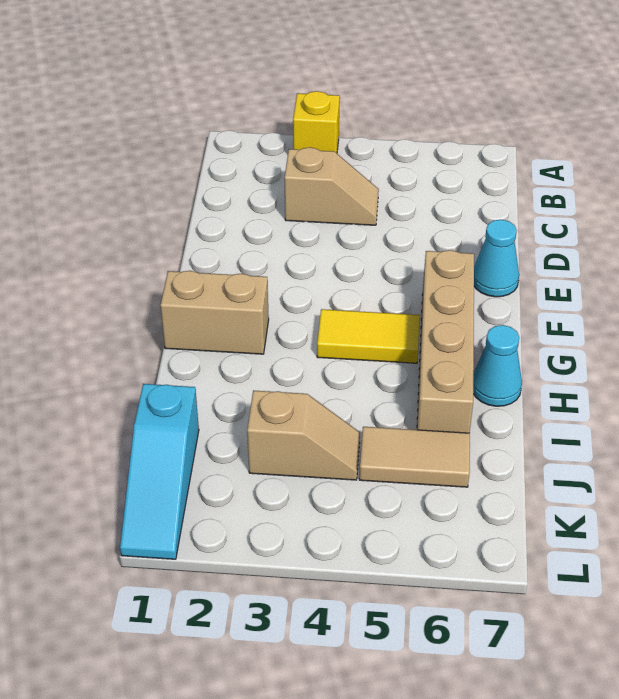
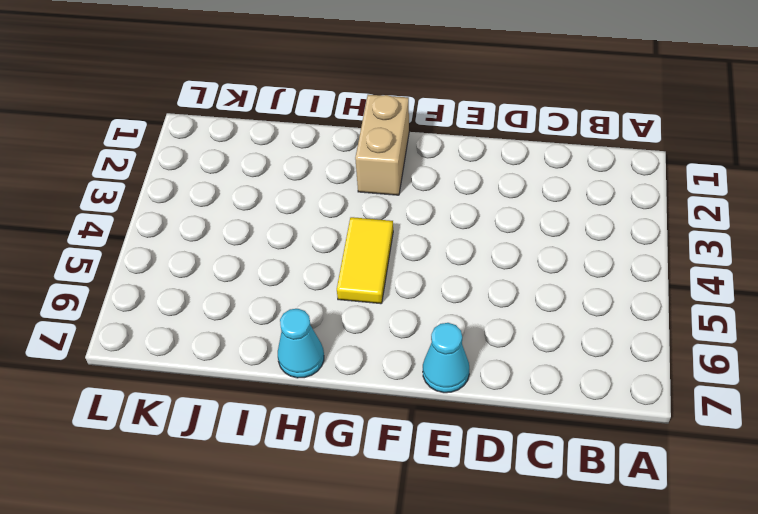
none -> yellow brick A3 level 1
none -> tan slope C3:C4 level 1 top 3

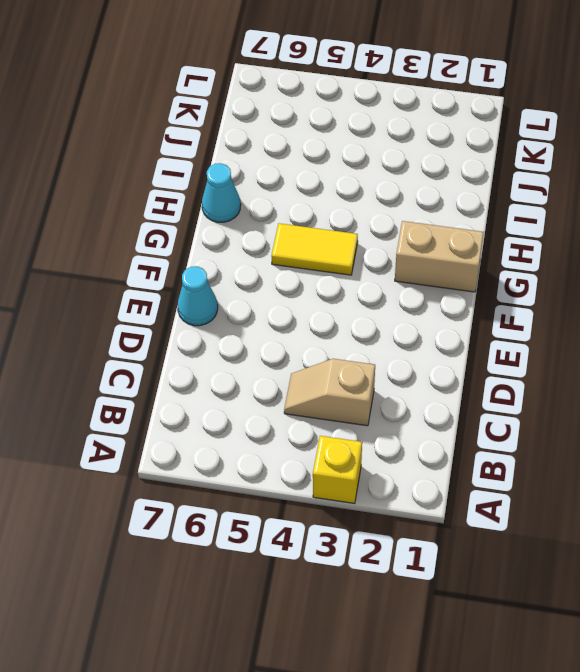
none -> tan brick F6:I6 level 1
none -> cyan slope J1:L1 level 1 top J

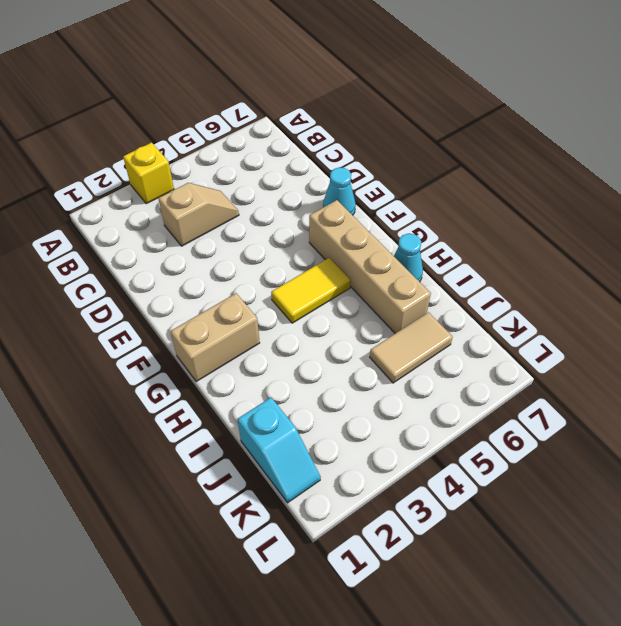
cyan slope J1:K1 level 1 top J -> cyan slope J1:L1 level 1 top J
none -> tan slope J3:J4 level 1 top 3

